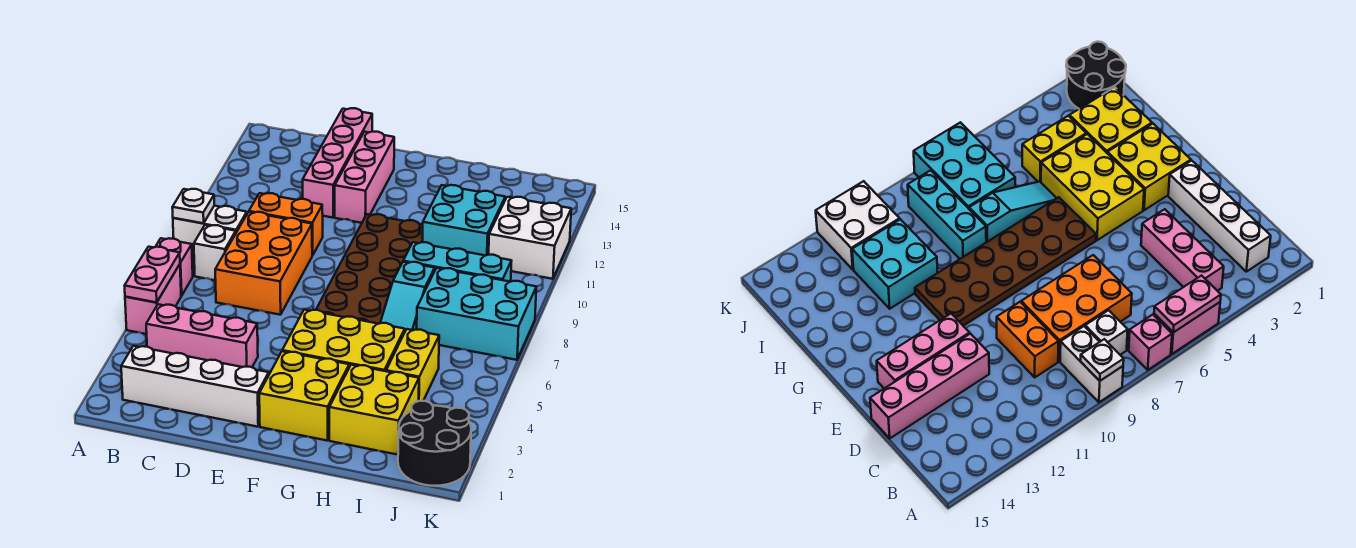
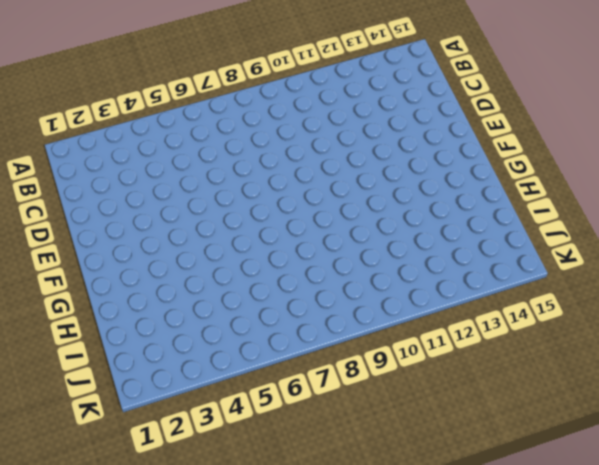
none -> pink brick A5:A6 level 1
none -> pink brick A7 level 1
none -> white brick A9:B9 level 1

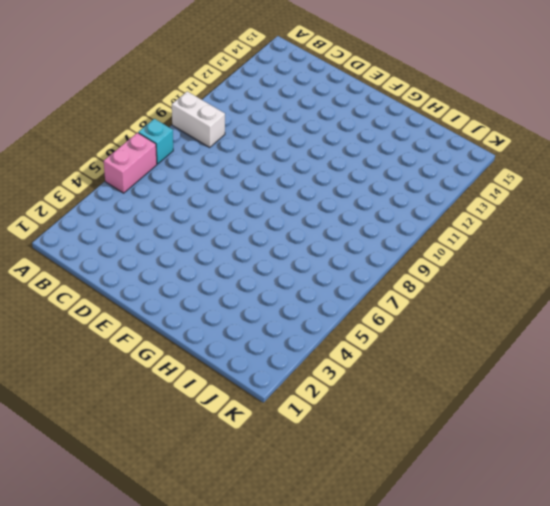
cyan brick A7 level 1 -> pink brick A7 level 1
none -> white brick B2:E2 level 1
none -> pink brick B4:D4 level 1
none -> white brick B8 level 1

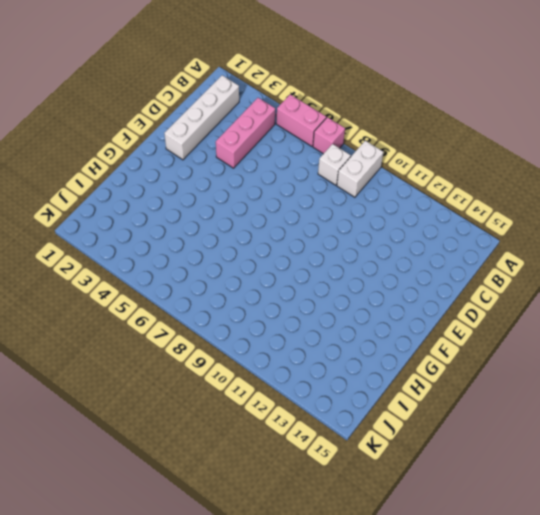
none -> orange brick C7:D9 level 1
none -> orange brick C10:D10 level 1
none -> pink brick D12:D15 level 1

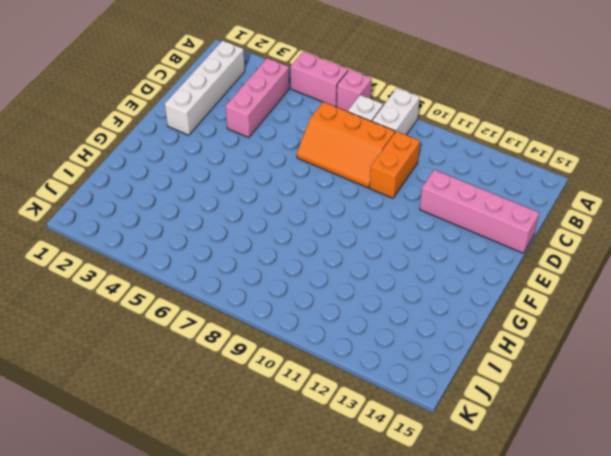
orange slope C7:D9 level 1 top C -> orange brick C7:D9 level 1
none -> pink brick E12:E14 level 1
none -> yellow brick F2:G3 level 1
none -> yellow brick F4:H5 level 1

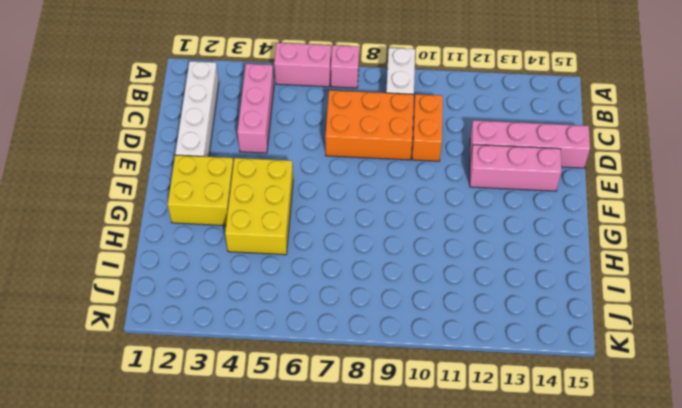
none -> white brick B8 level 1
none -> brown plate F6:G11 level 1
none -> yellow brick H2:I3 level 1

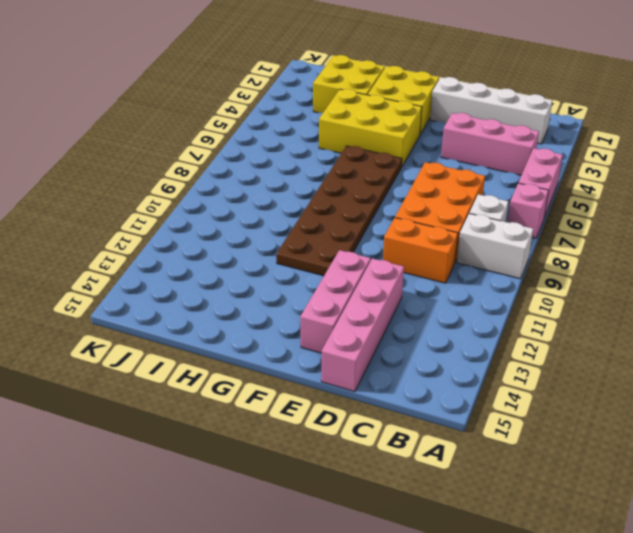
none -> cyan slope H6:H8 level 1 top 8
none -> cyan brick H9:J9 level 1
none -> cyan brick H11:I12 level 1

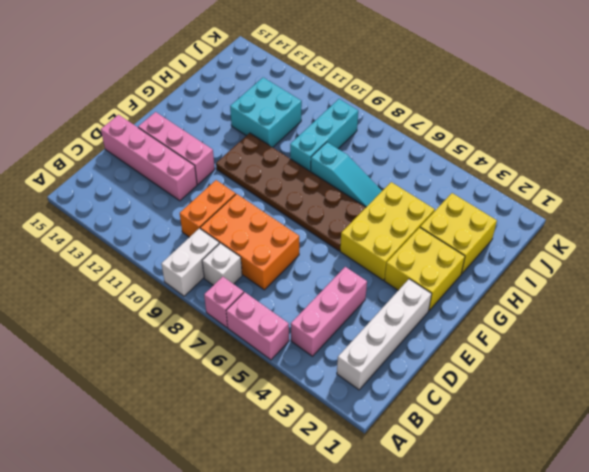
none -> yellow brick I4:I5 level 1
none -> cyan brick I7:K8 level 1
none -> black round brick J1:K2 level 1

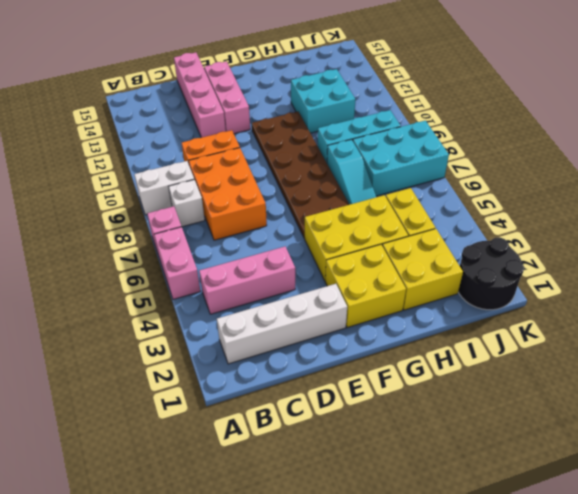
none -> white brick J11:K12 level 1
none -> pink plate A5:A6 level 2
none -> white plate A9 level 2

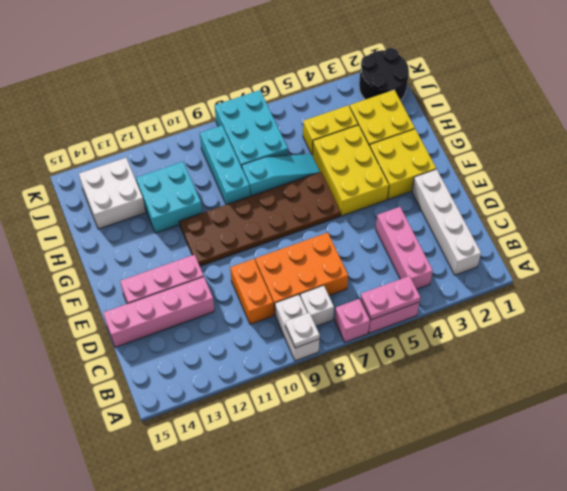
white brick I13:J14 level 1 -> white brick J11:K12 level 1

